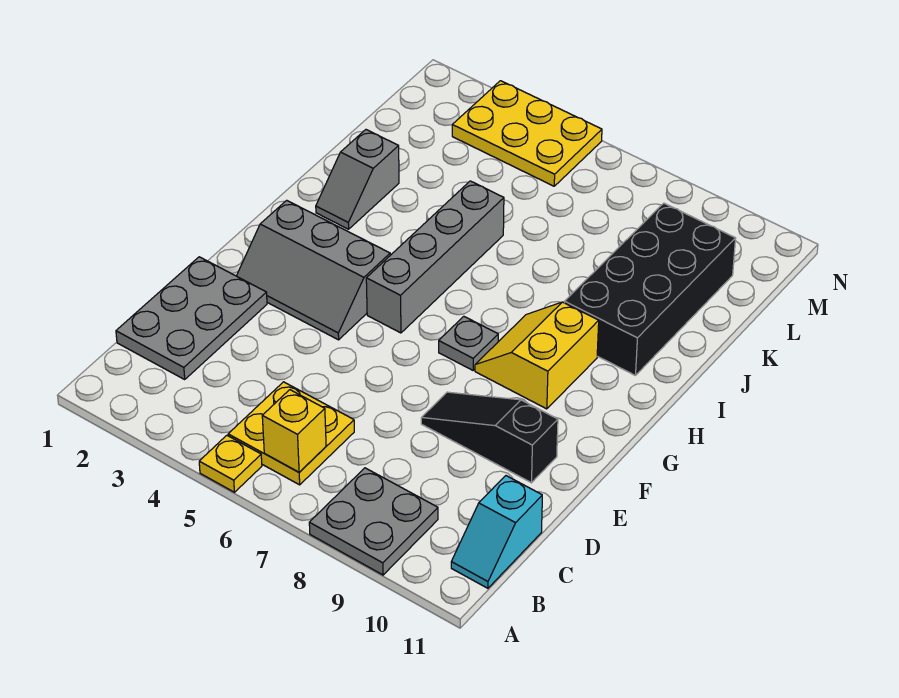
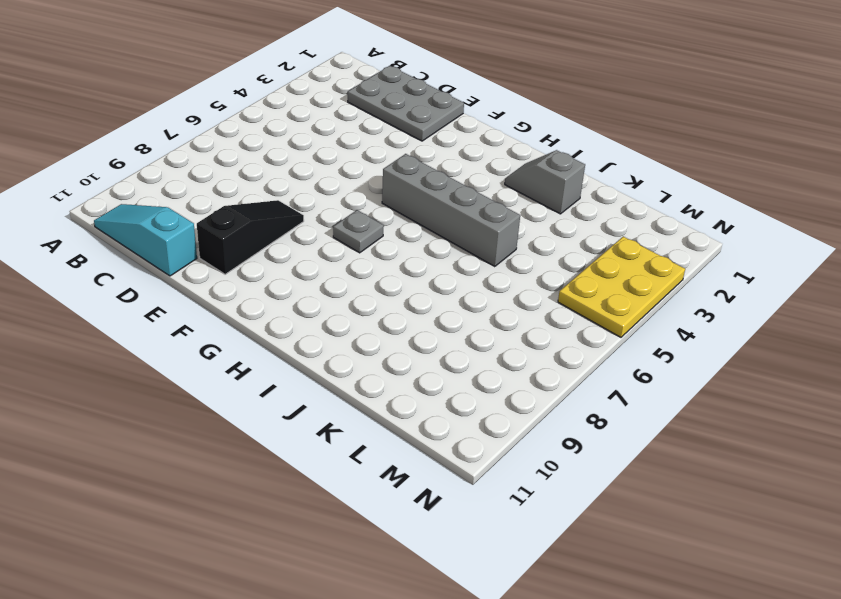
cyan slope B11:D11 level 1 top D -> cyan slope B11:C11 level 1 top C
none -> yellow plate A5 level 1
none -> grey plate A8:B9 level 1
none -> yellow plate B5:C6 level 1

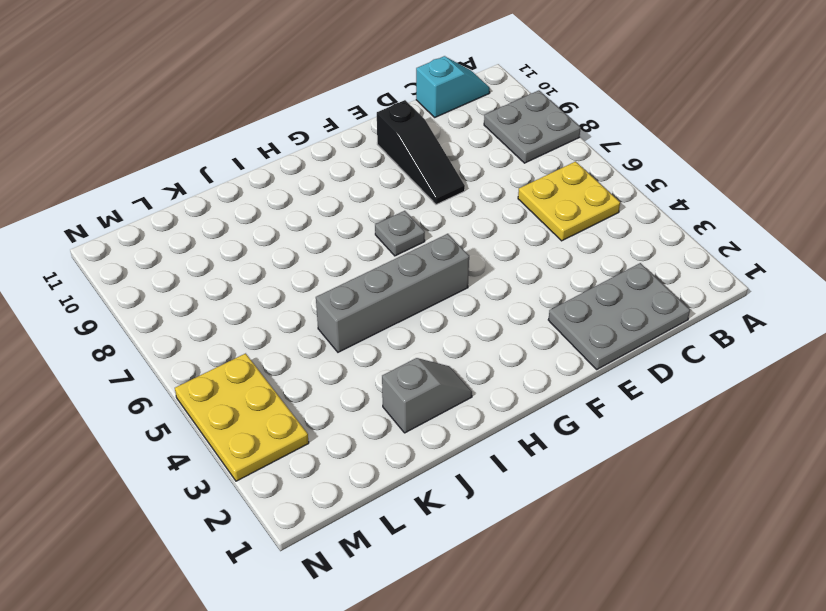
none -> yellow plate A5 level 1
none -> grey slope F2:G4 level 1 top G
none -> yellow slope G8:H9 level 1 top 9

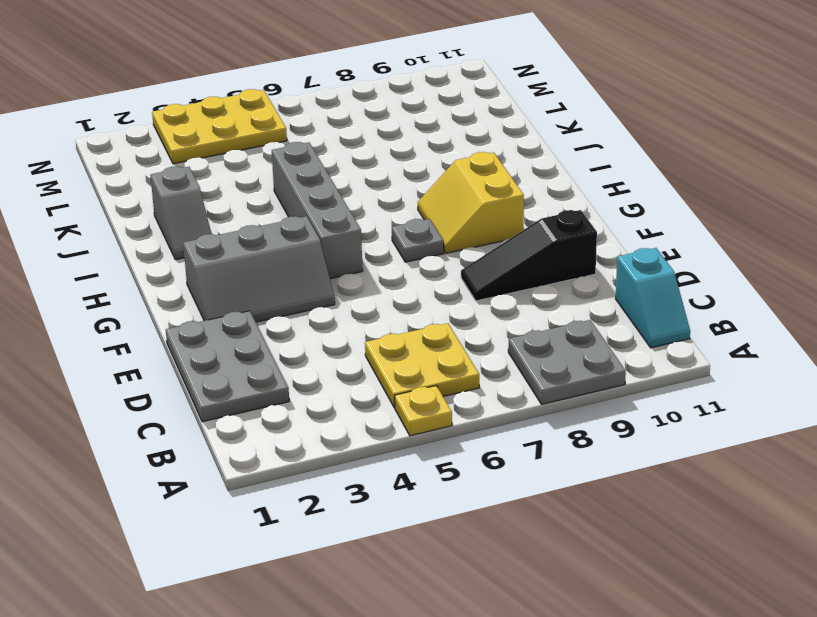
none -> black brick I9:L10 level 1
none -> yellow brick B6 level 2

